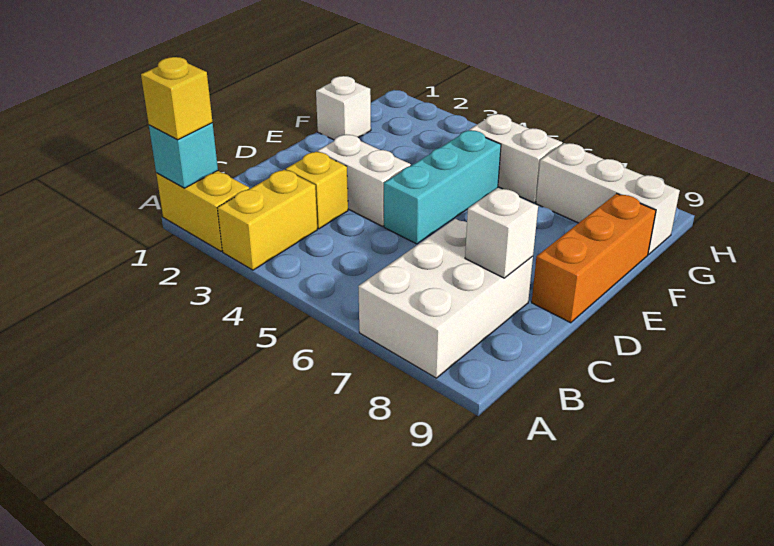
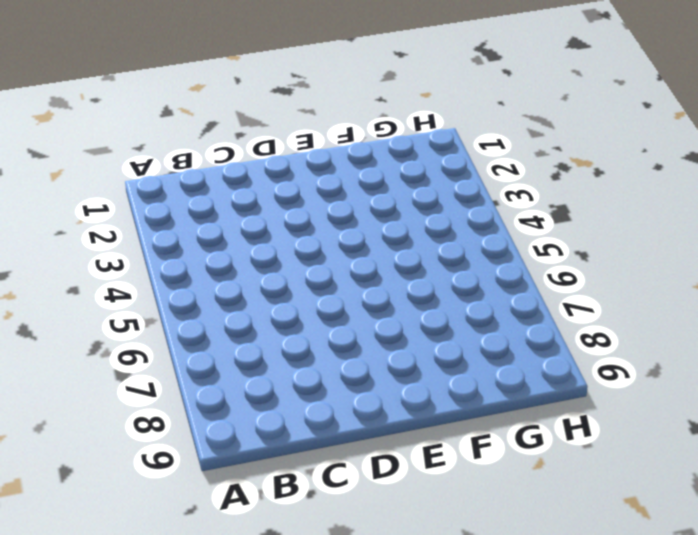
none -> yellow brick A1:A2 level 1
none -> yellow brick A3:B3 level 1
none -> white brick A7:C8 level 1

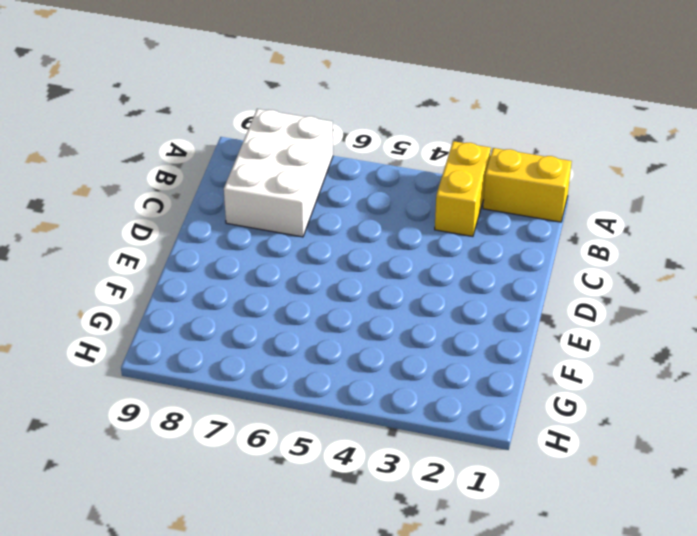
none -> yellow brick C3 level 1
none -> white brick D3:D4 level 1
none -> cyan brick D5:F5 level 1

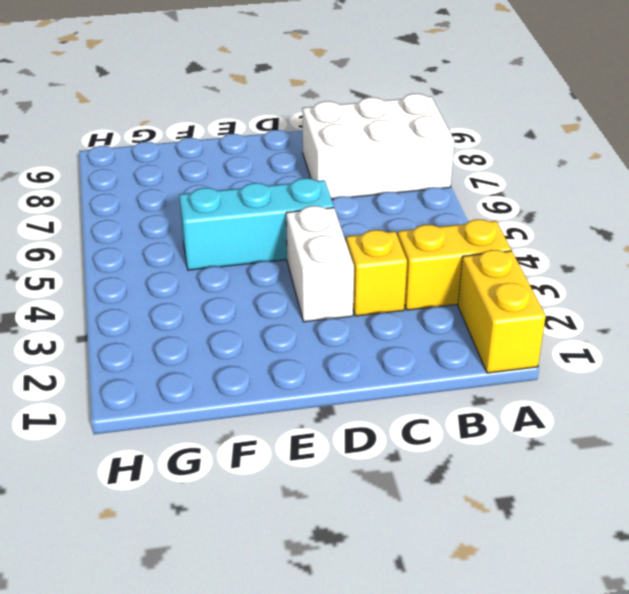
none -> orange brick D9:F9 level 1
none -> white brick F1 level 1
none -> white brick G5:G6 level 1

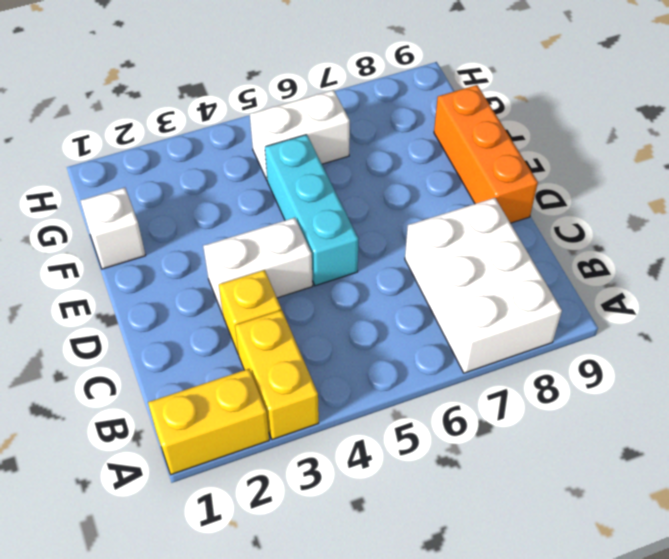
none -> white brick G7:G9 level 1
none -> cyan brick A1 level 2
none -> white brick C8 level 2

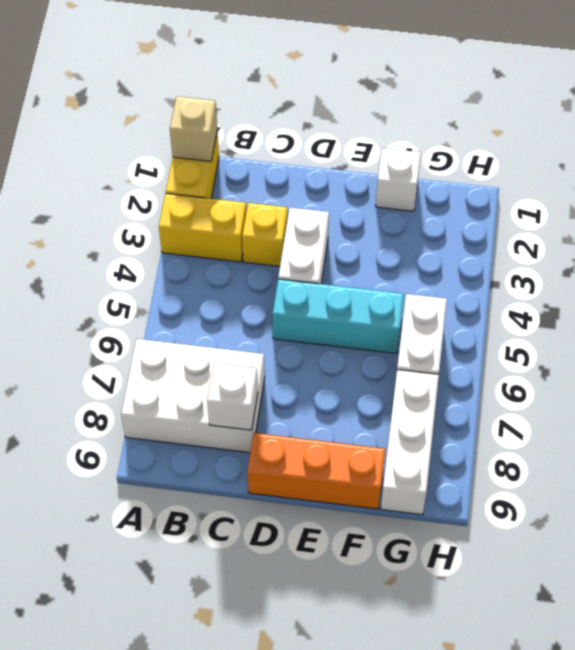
tan brick A1 level 2 -> cyan brick A1 level 2
none -> yellow brick A1 level 3

